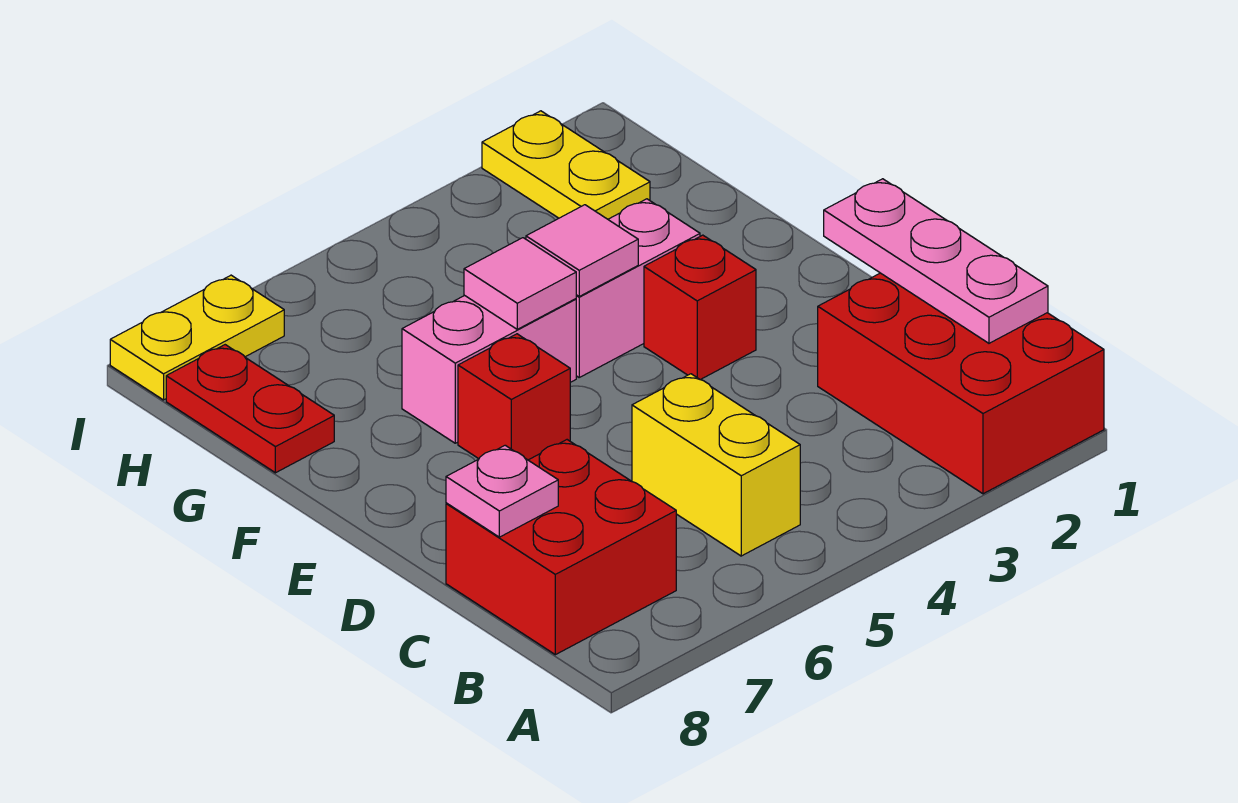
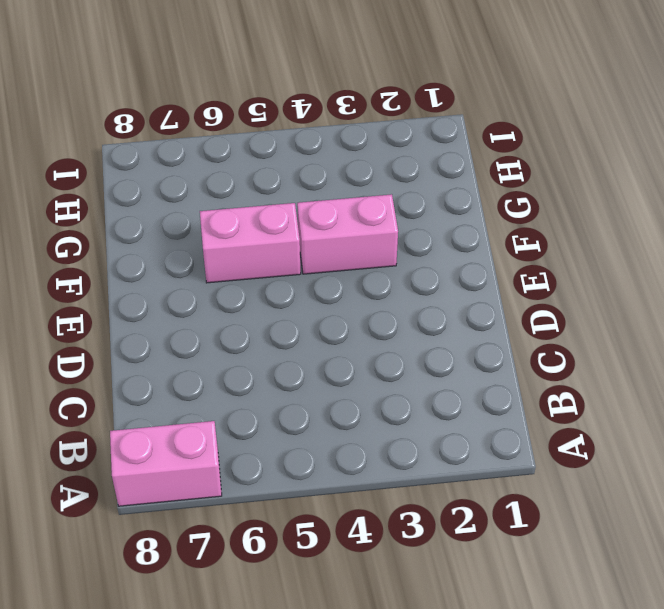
pink brick A7:A8 level 1 -> none
none -> red brick A1:C2 level 1
none -> yellow brick B5:C5 level 1
none -> red brick B7:C8 level 1

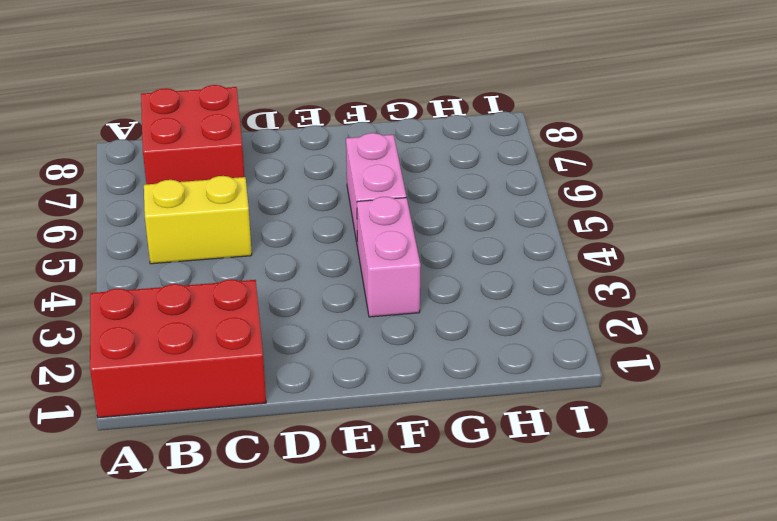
none -> red brick E3 level 1
none -> red brick E6 level 1
none -> red plate G8:H8 level 1

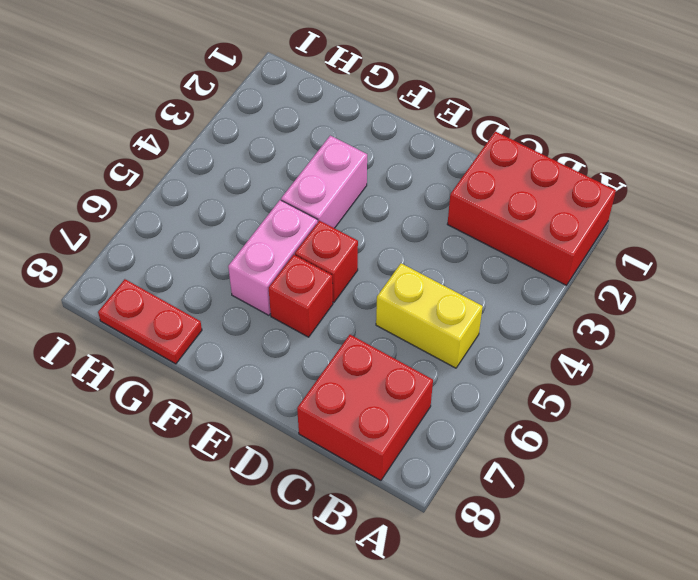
red brick E5 level 1 -> red brick E3 level 1
none -> yellow plate H2:I2 level 1
none -> yellow plate I7:I8 level 1
none -> pink plate B1:D1 level 2

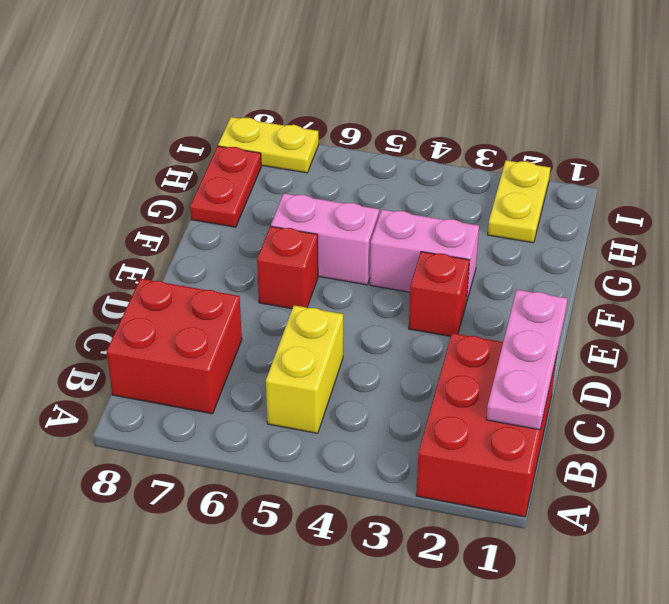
none -> pink plate C8 level 2
none -> pink tile F4 level 2
none -> pink tile F5 level 2

